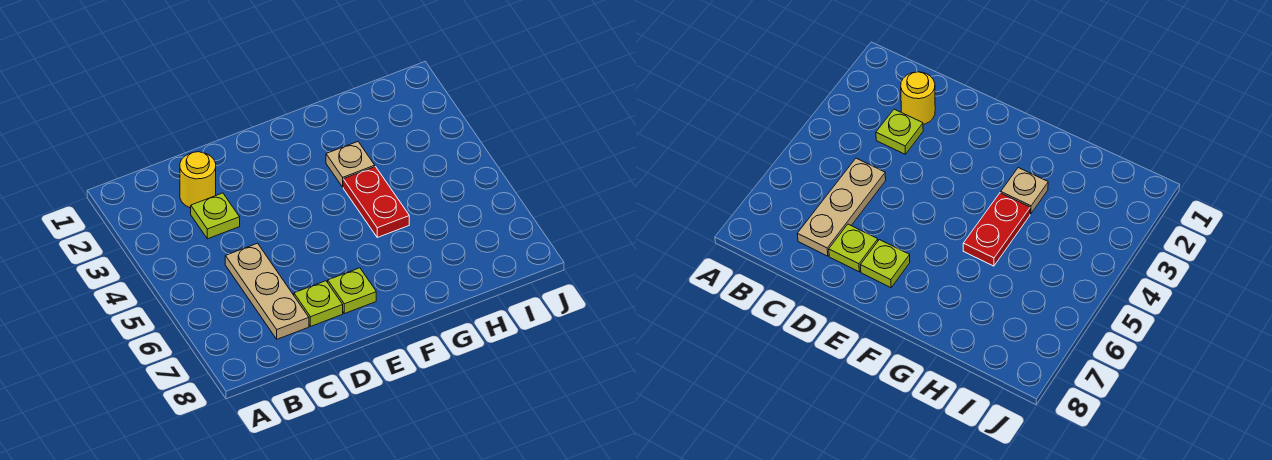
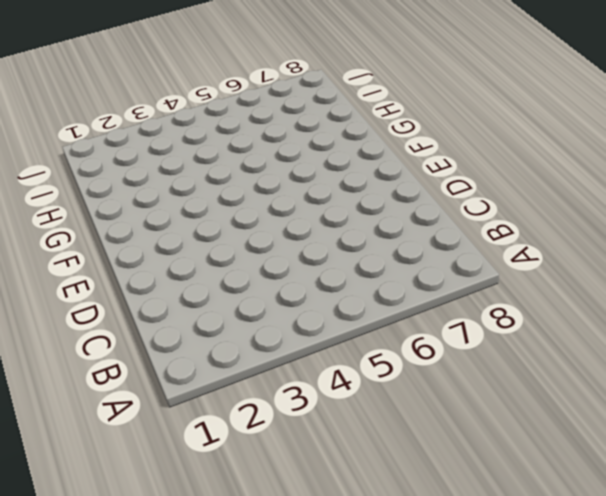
none -> yellow round brick C2 level 1
none -> lime plate C3 level 1

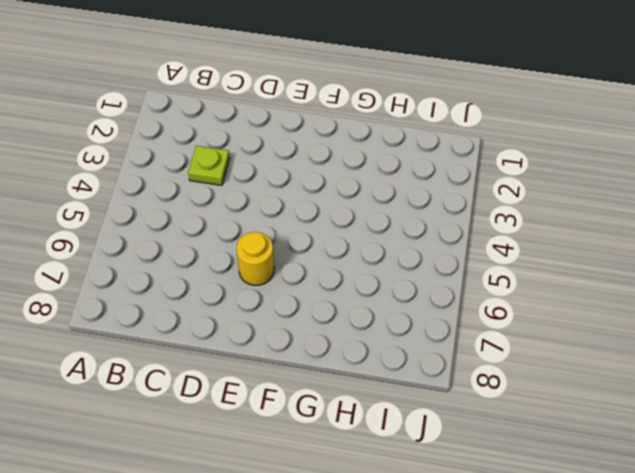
yellow round brick E6 level 1 -> yellow round brick C2 level 1
none -> tan plate C5:C7 level 1
none -> lime plate D7 level 1

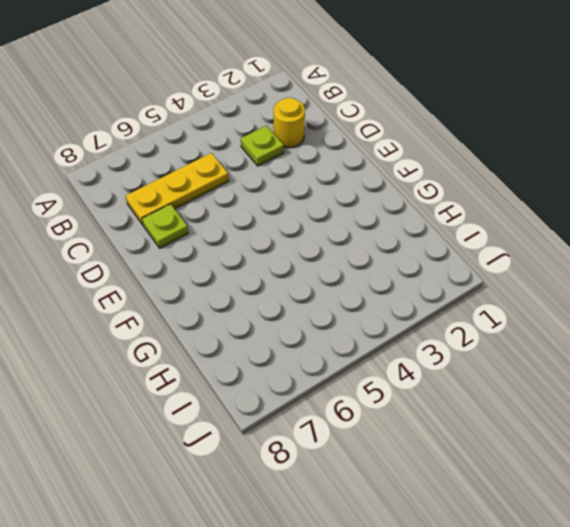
yellow plate C5:C7 level 1 -> tan plate C5:C7 level 1
none -> lime plate E7 level 1
none -> tan plate G3 level 1

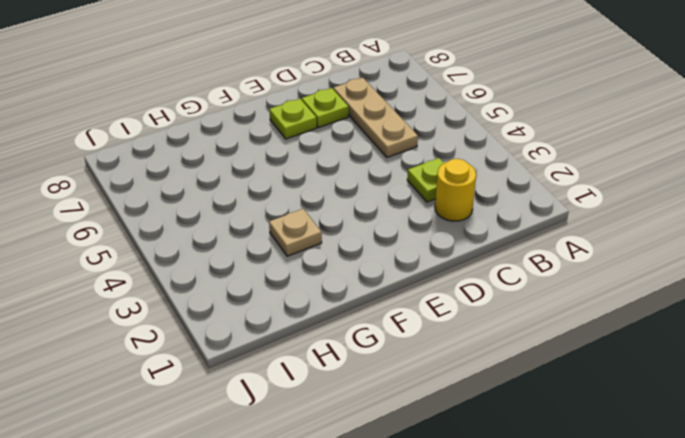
none -> red plate G4:G5 level 1

